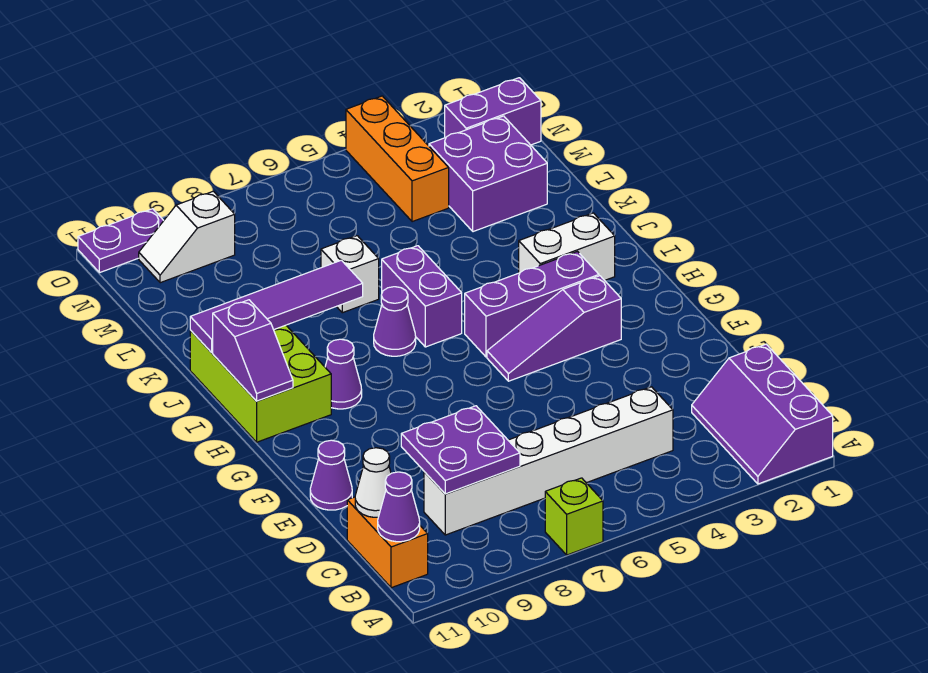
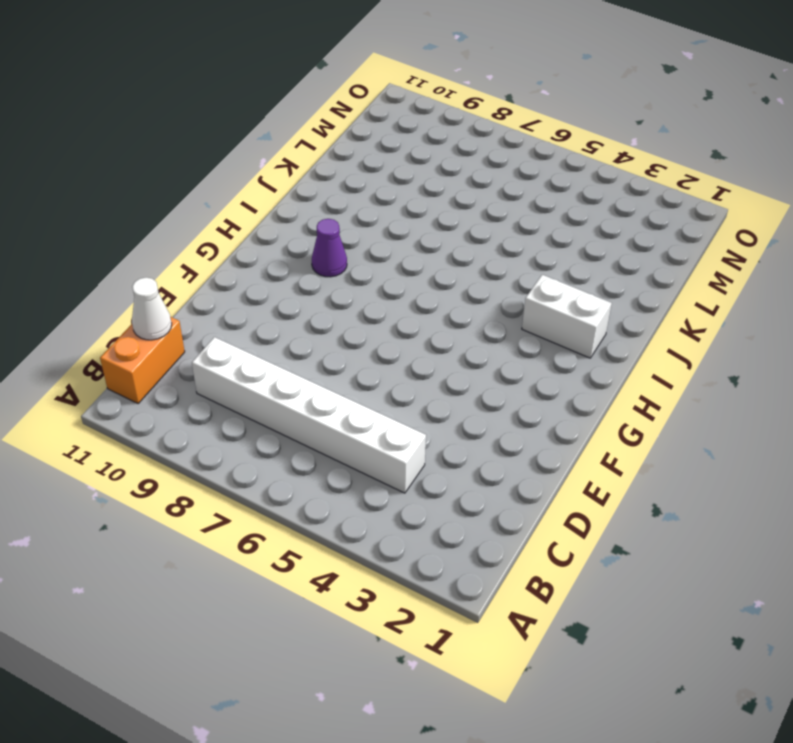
none -> purple slope A1:C2 level 1 top 1
none -> lime brick A7 level 1
none -> purple cone E11 level 1

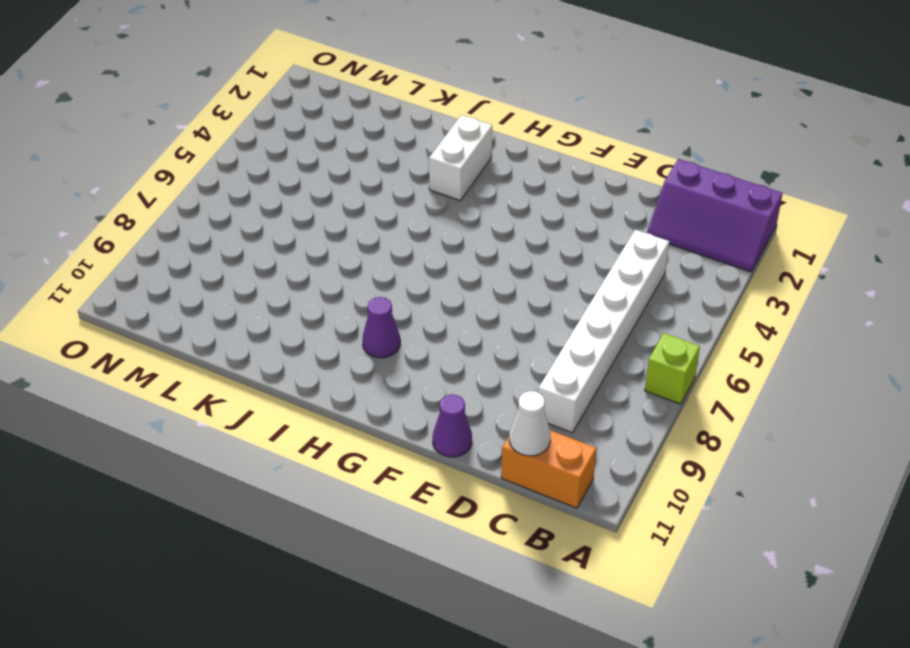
none -> purple slope G3:G5 level 1 top 3
none -> purple brick H3:H5 level 1
none -> lime brick H10:J11 level 1

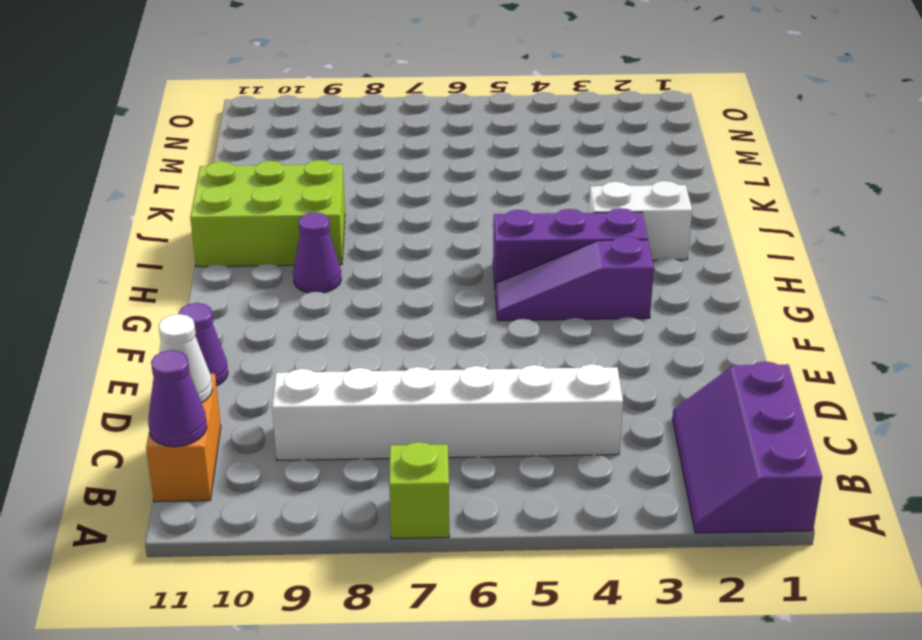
lime brick I9:J11 level 1 -> lime brick H10:J11 level 1
none -> purple brick I6:J6 level 1
none -> purple cone I7 level 1
none -> white brick K7 level 1

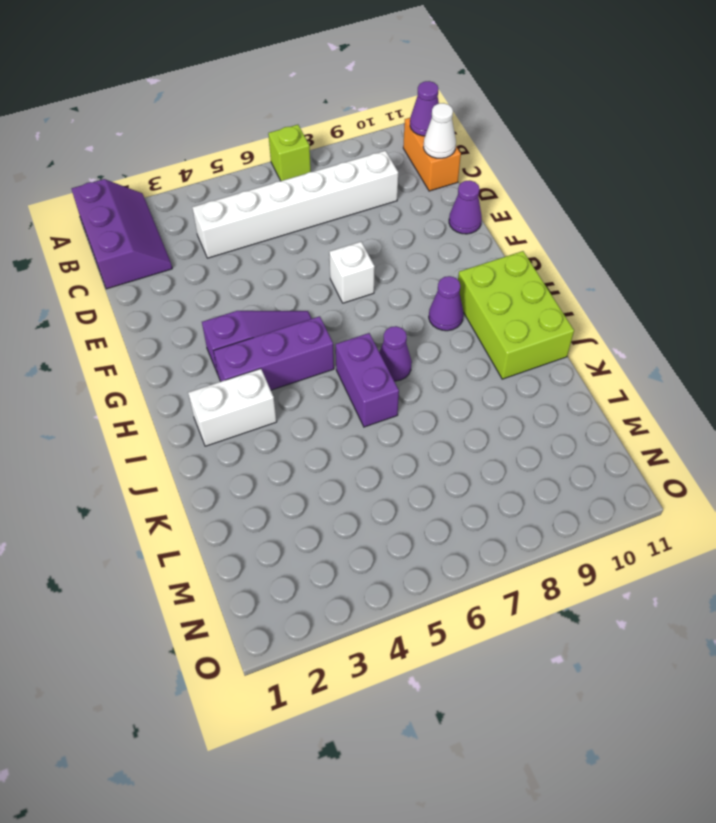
white brick F7 level 1 -> white brick K7 level 1
none -> purple brick L2:M3 level 1
none -> orange brick M4:O4 level 1
none -> purple brick N1:N2 level 1

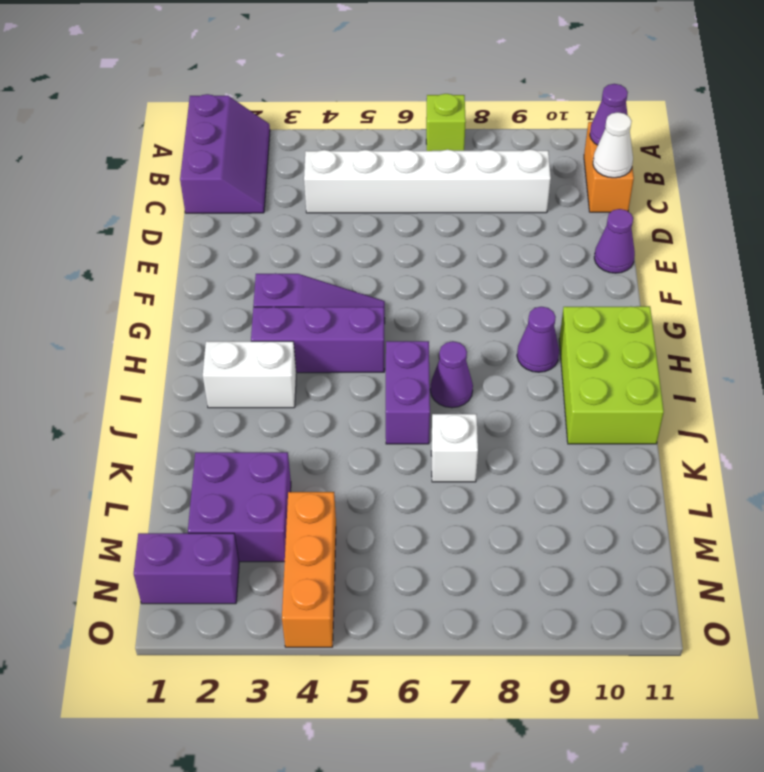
none -> white slope N9:N10 level 1 top 9
none -> purple plate O10:O11 level 1
none -> purple plate C8:D9 level 2

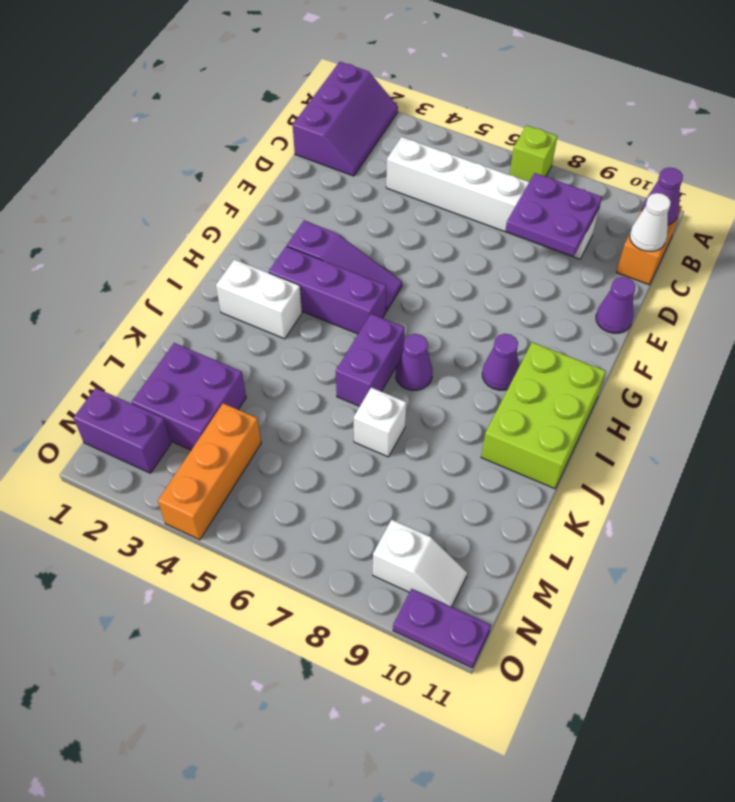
none -> purple slope H11:I11 level 2 top I
none -> purple tile J8:J11 level 2

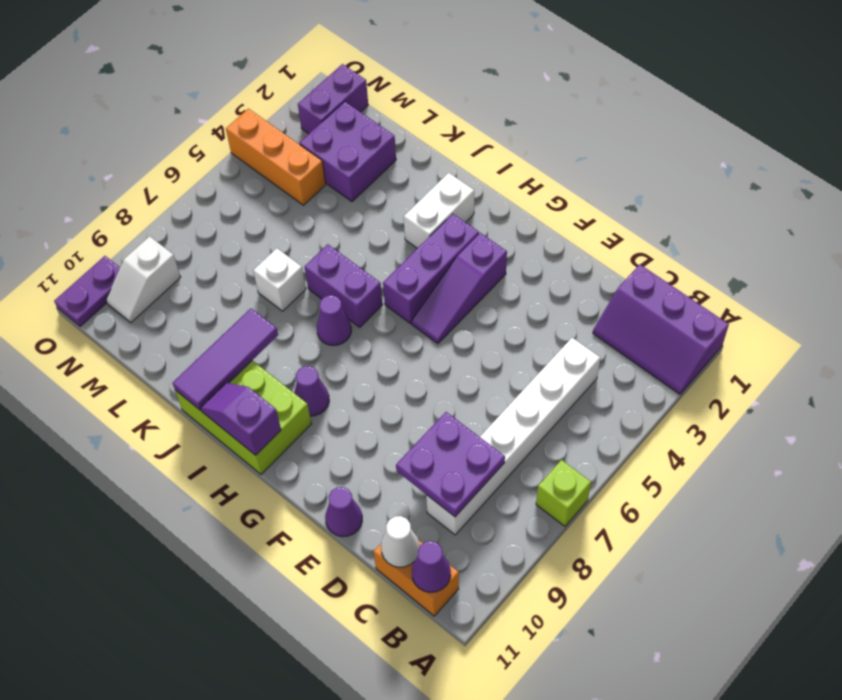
purple slope H11:I11 level 2 top H -> purple slope H11:I11 level 2 top I
purple tile J9:J11 level 2 -> purple tile J8:J11 level 2

